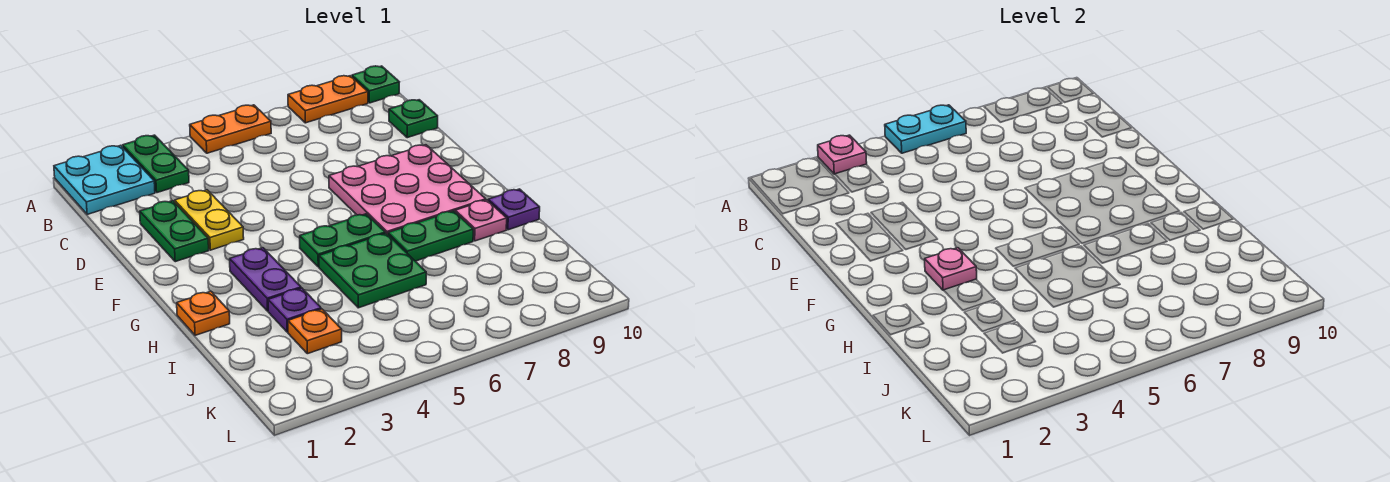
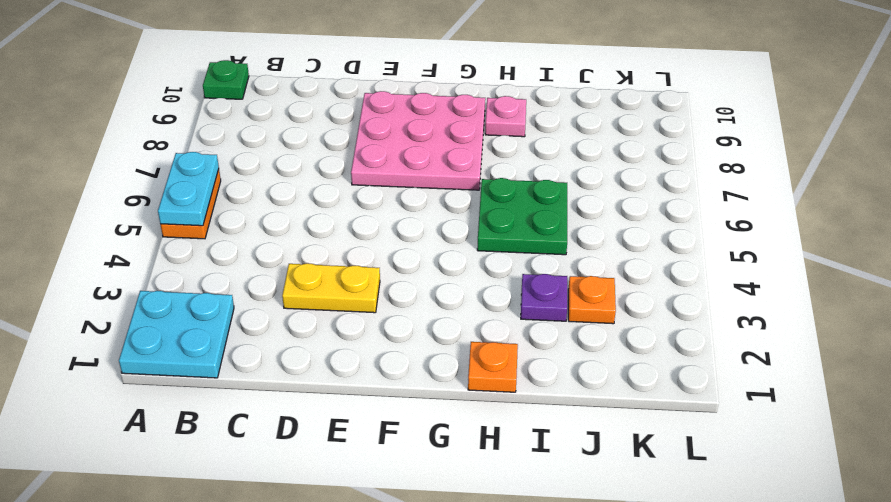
none -> green plate A3:B3 level 1
none -> orange plate A8:A9 level 1
none -> green plate C10 level 1

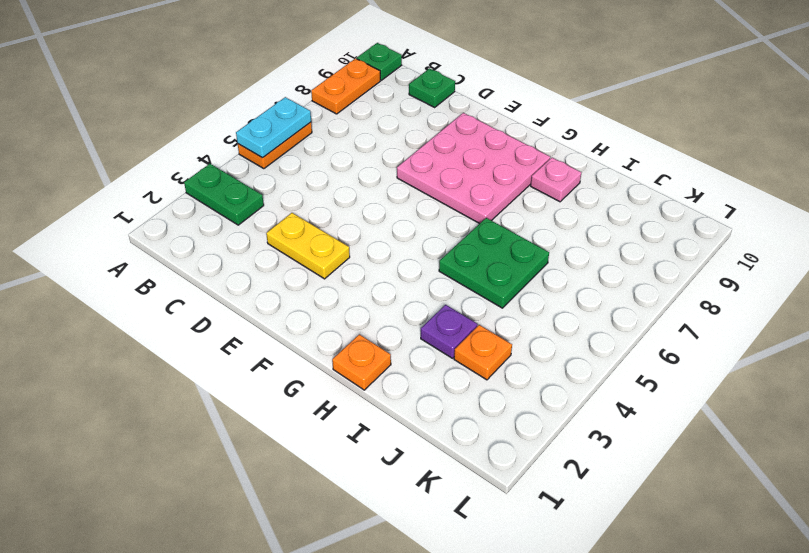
none -> cyan plate A1:B2 level 1
none -> green plate D2:E2 level 1
none -> purple plate G3:H3 level 1

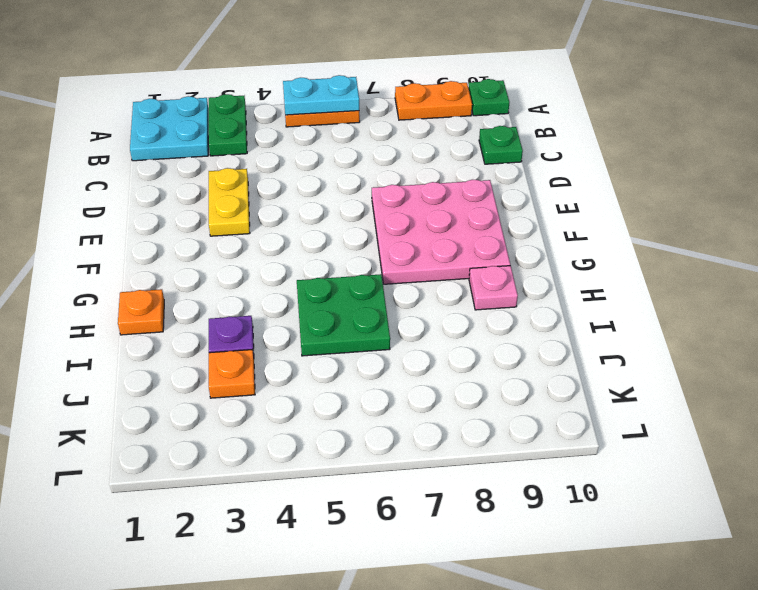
none -> green plate D2:E2 level 1
none -> purple plate G3:H3 level 1
none -> green plate G5:G6 level 1

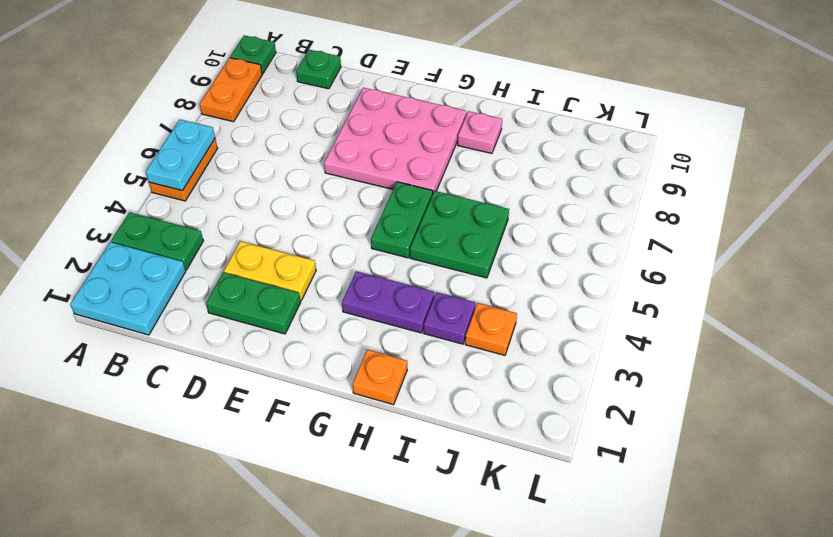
none -> green plate H7:H8 level 1
none -> purple plate H10 level 1
none -> pink plate A3 level 2

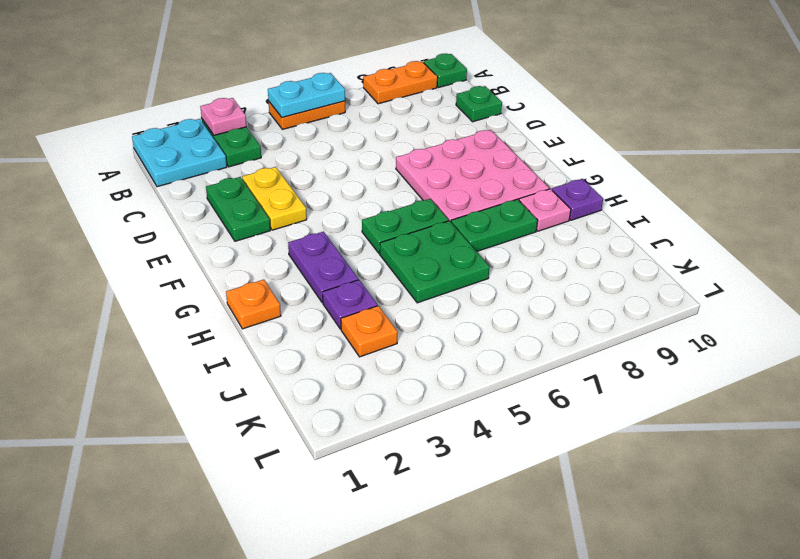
none -> pink plate G3 level 2

